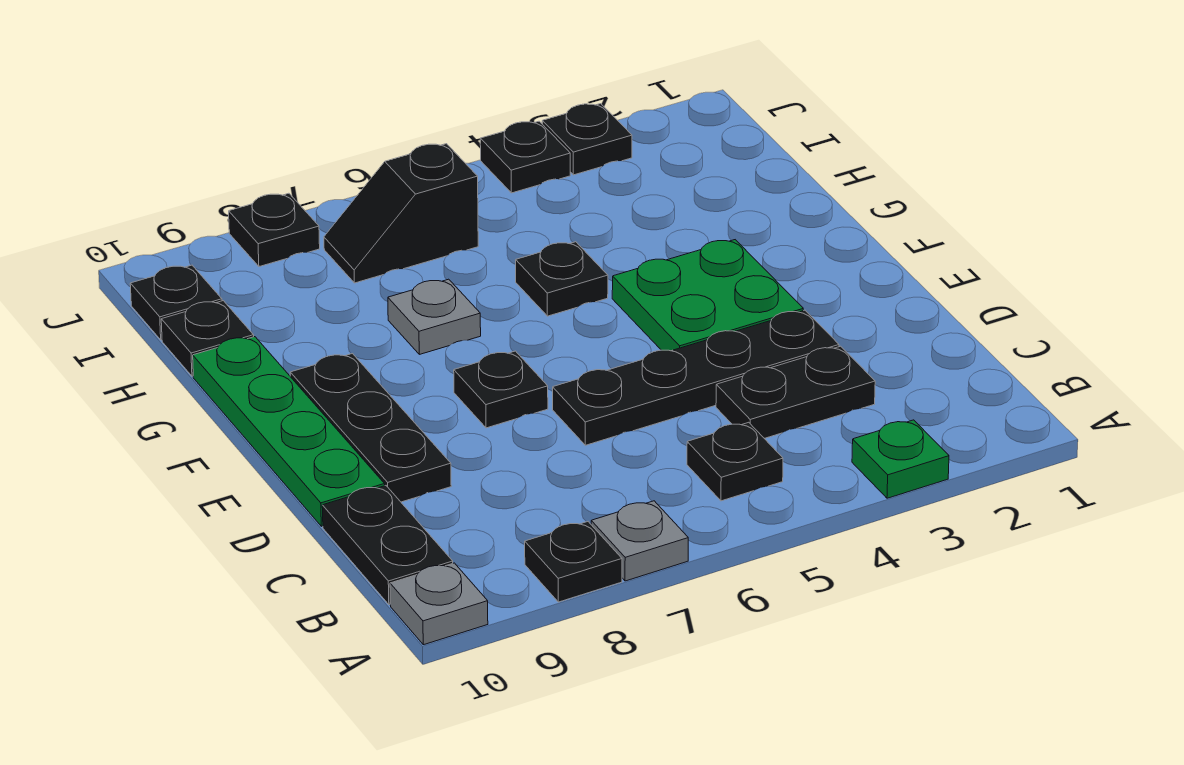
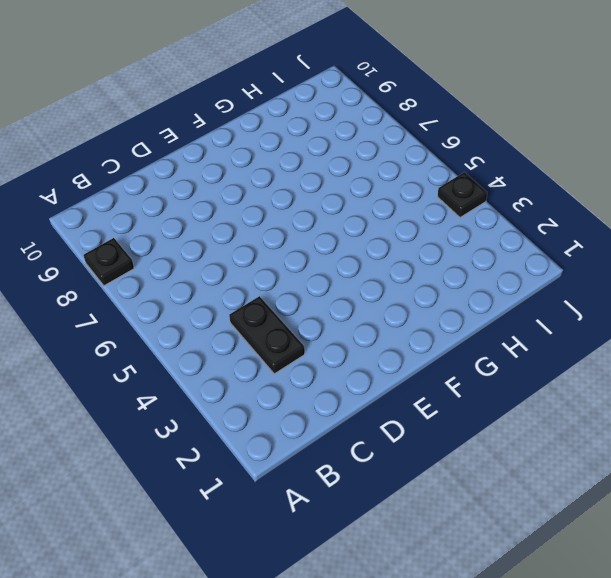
none -> green plate A3 level 1
none -> grey plate A7 level 1
none -> grey plate A10 level 1

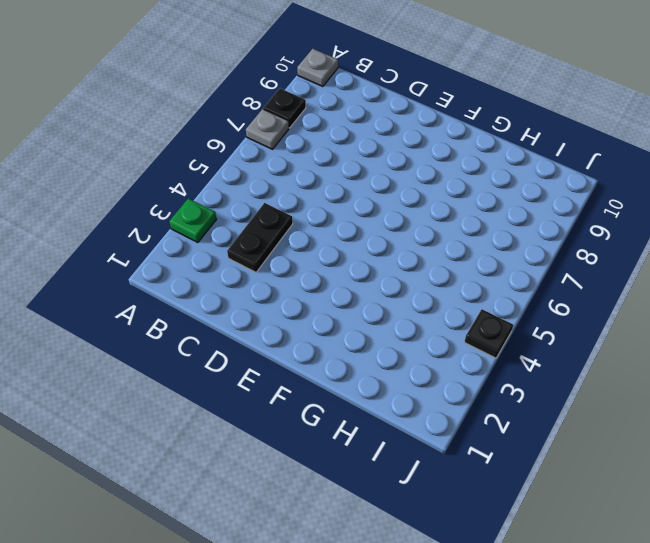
none -> black plate B5 level 1
none -> black plate B10:C10 level 1
none -> black plate D3:D6 level 1

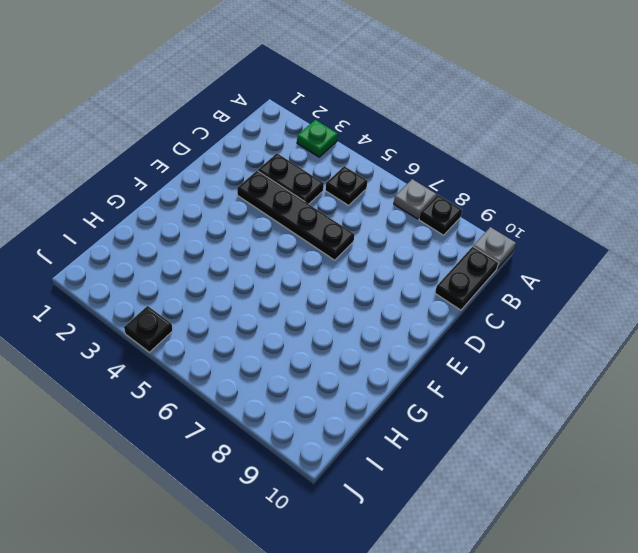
none -> black plate D9:F9 level 1
none -> green plate D10:G10 level 1
none -> green plate E3:F4 level 1

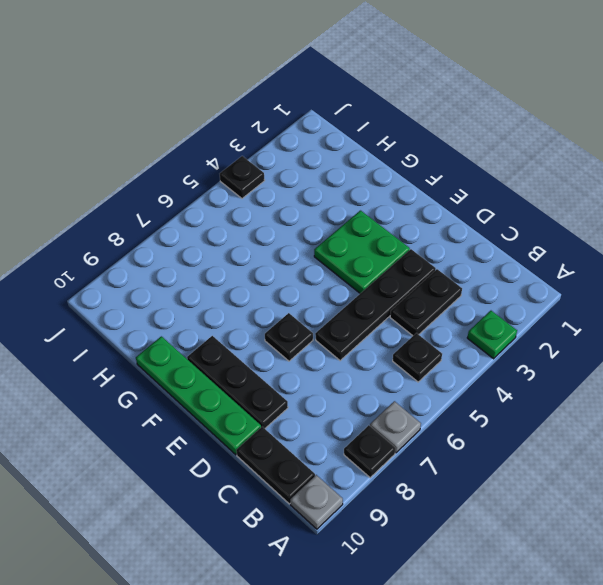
none -> black plate G5 level 1
none -> grey plate G7 level 1
none -> black plate H10 level 1

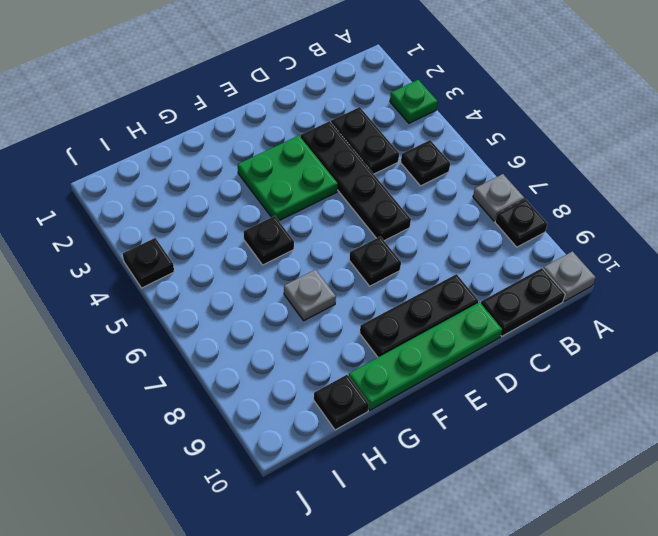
none -> black slope I6:I7 level 1 top 6
none -> black plate I10 level 1
none -> black plate J3 level 1

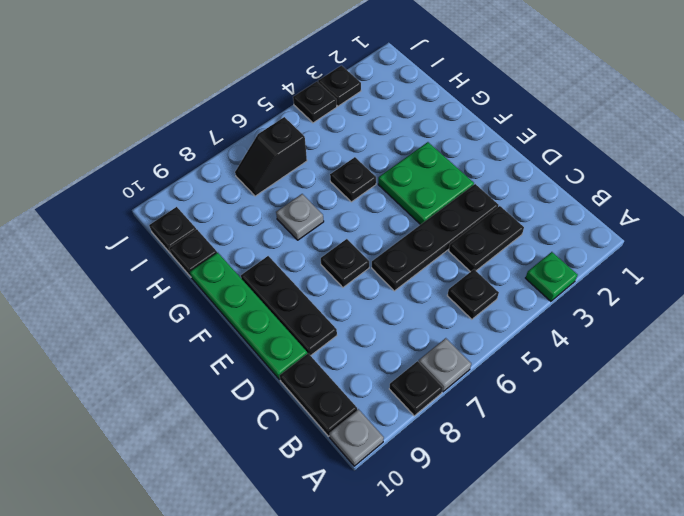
none -> black plate J8 level 1

